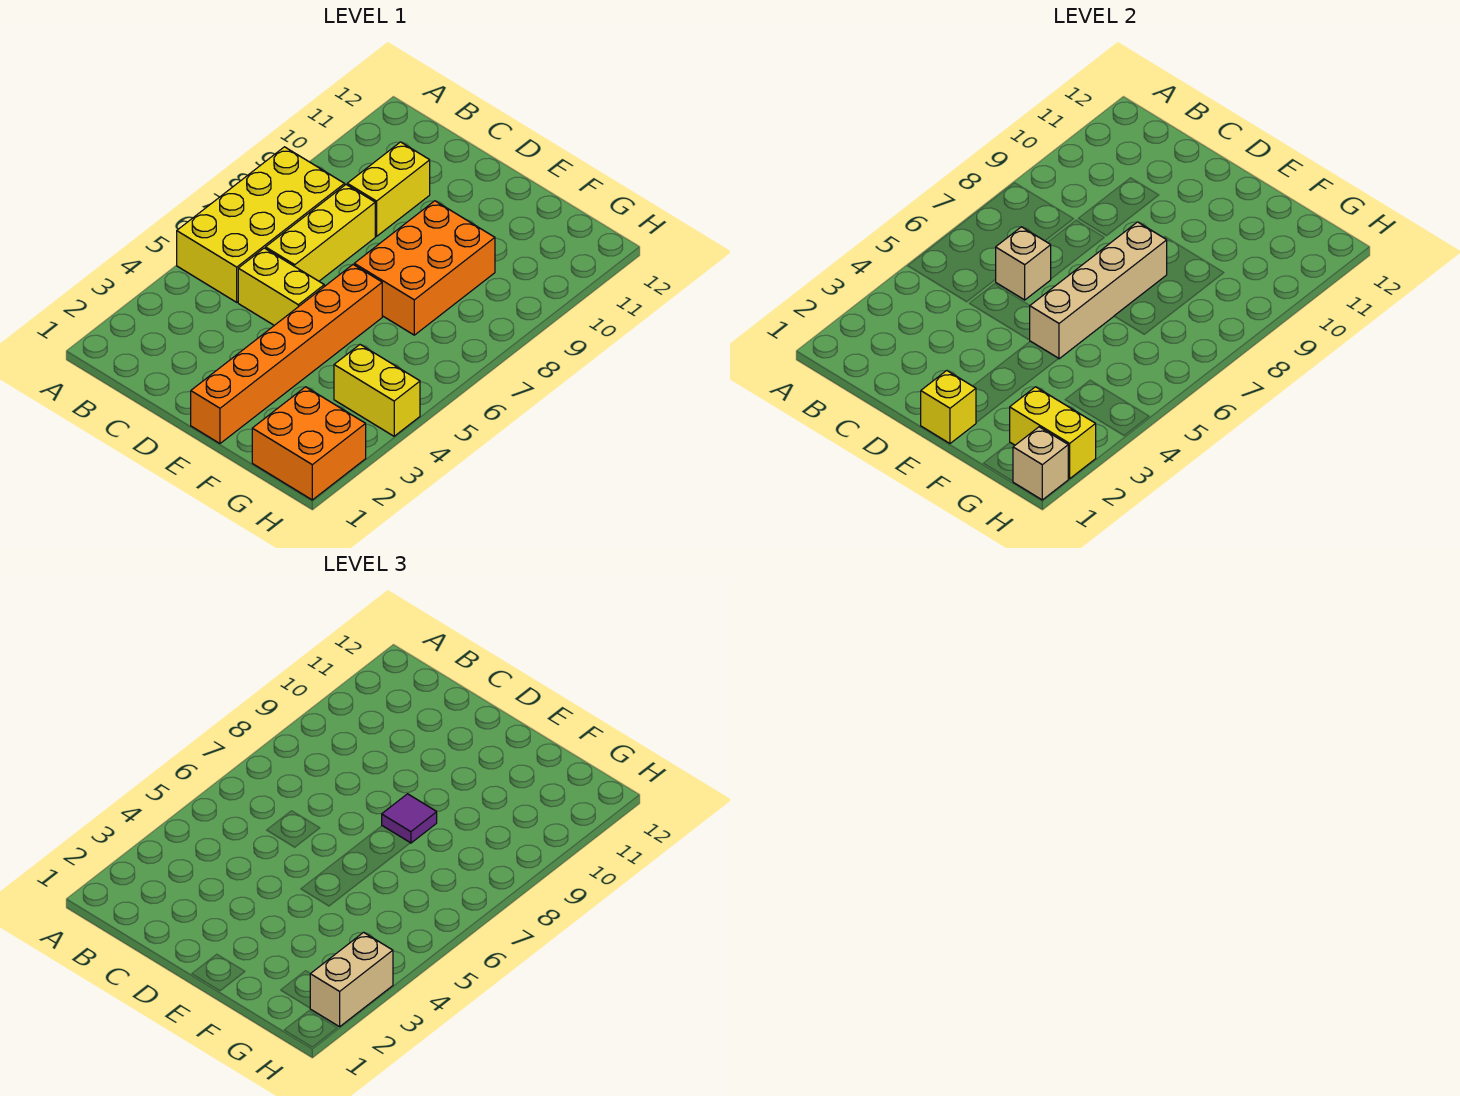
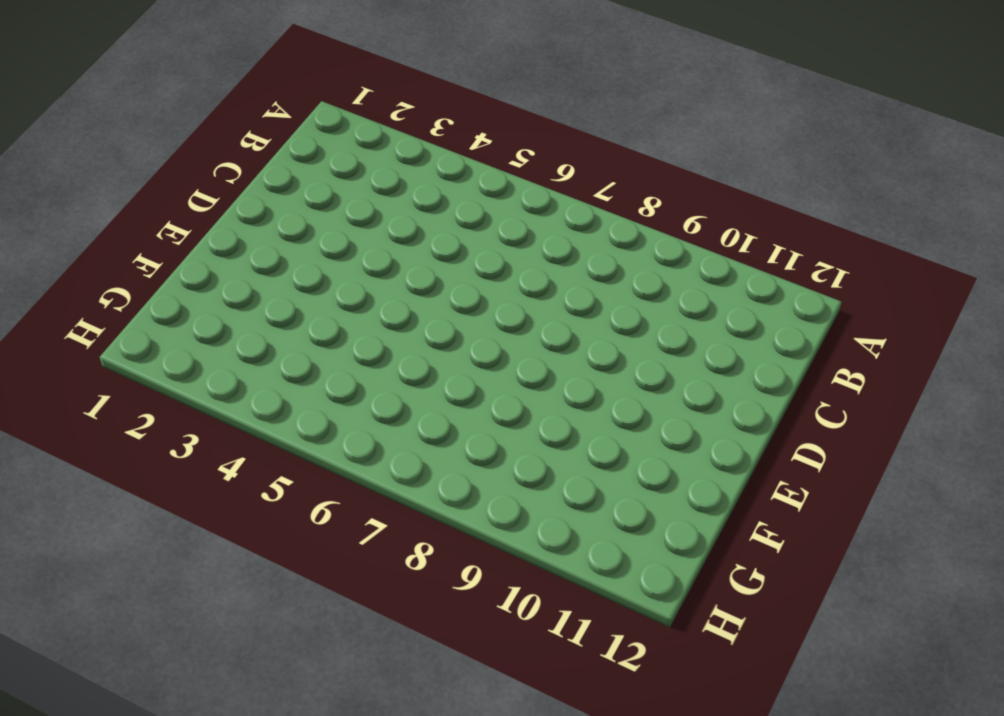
none -> yellow brick A5:B8 level 1
none -> yellow brick C5:D5 level 1
none -> yellow brick C6:C8 level 1

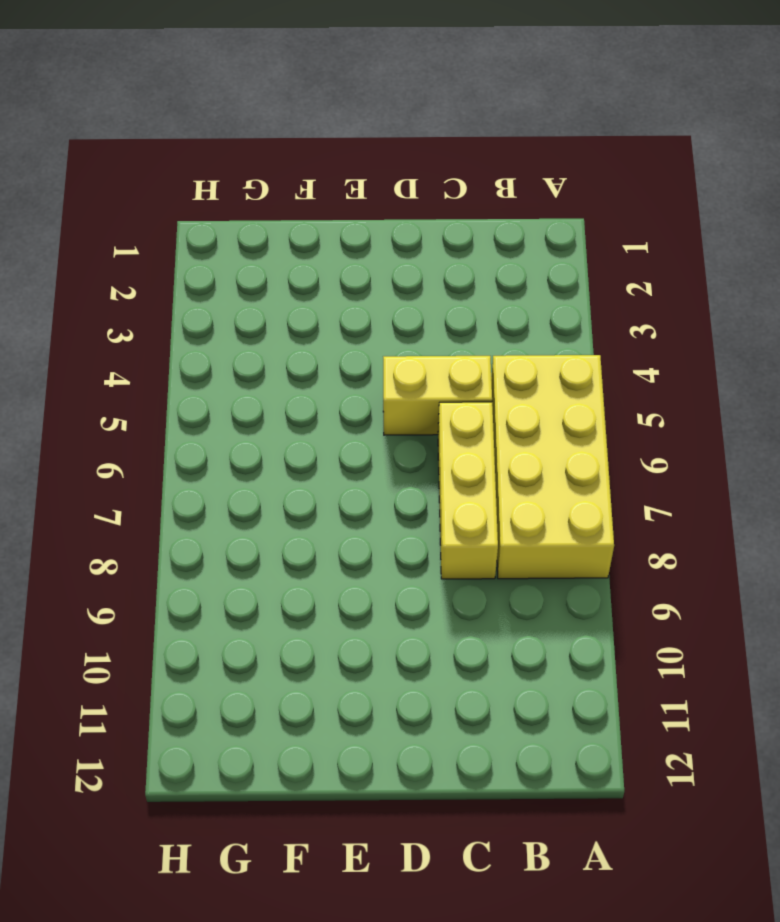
none -> yellow brick C9:C10 level 1
none -> orange brick E1:E6 level 1
none -> orange brick E7:F9 level 1

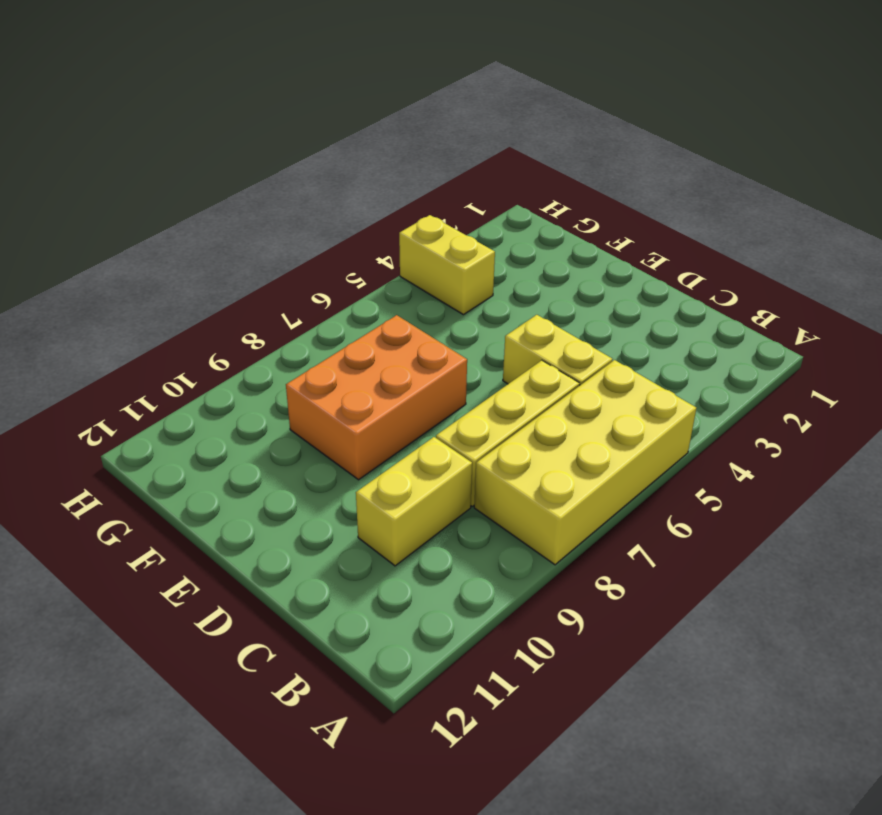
none -> orange brick E1:E6 level 1
none -> orange brick G1:H2 level 1
none -> tan brick C6 level 2

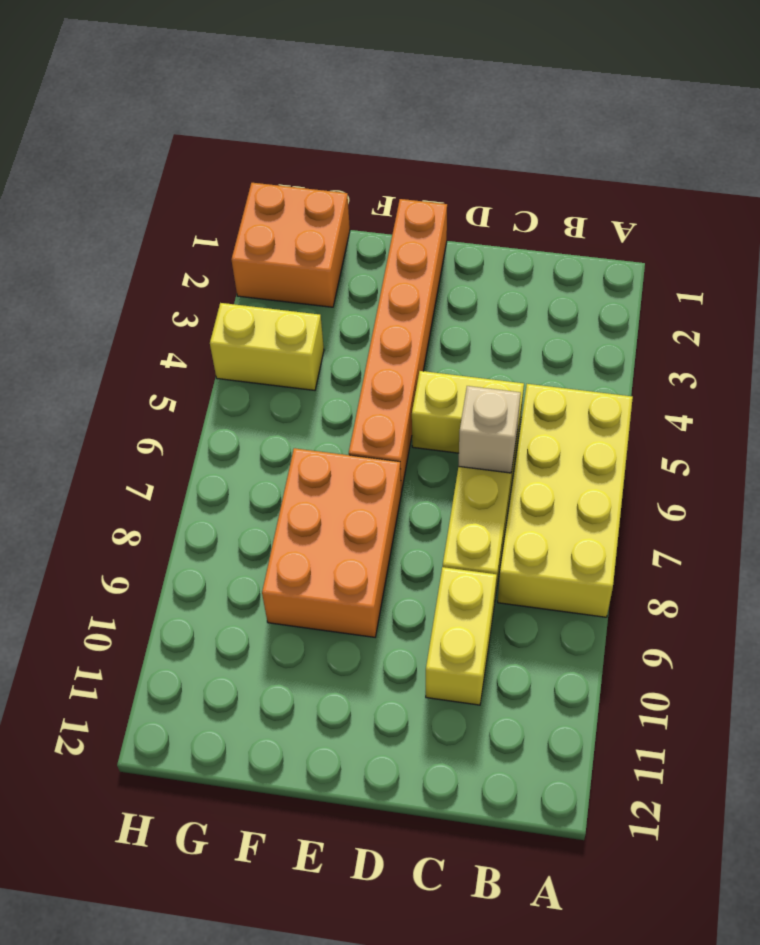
none -> yellow brick E1 level 2
none -> tan brick E5:E8 level 2
none -> yellow brick G2:H2 level 2

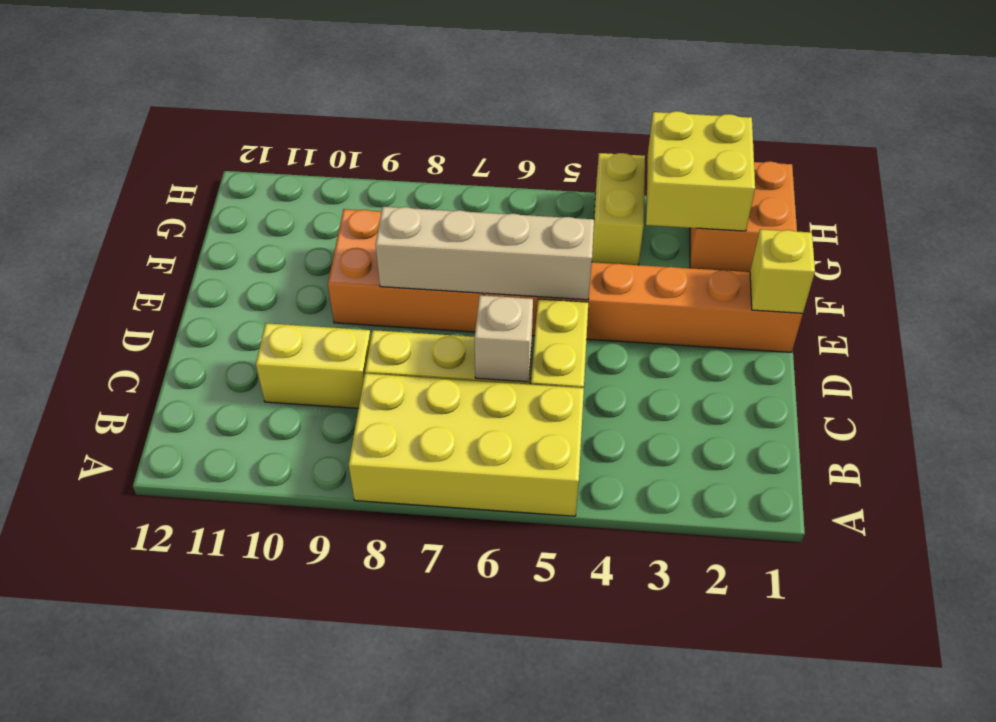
yellow brick G2:H3 level 2 -> yellow brick G2:H2 level 2
none -> tan brick H1 level 2
none -> purple tile E8 level 3
none -> tan brick H2:H3 level 3

